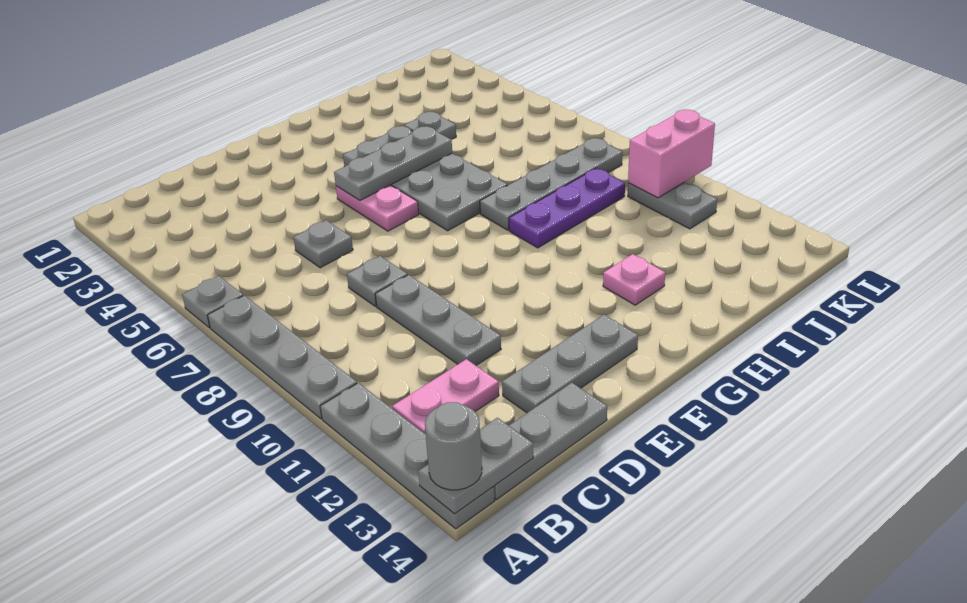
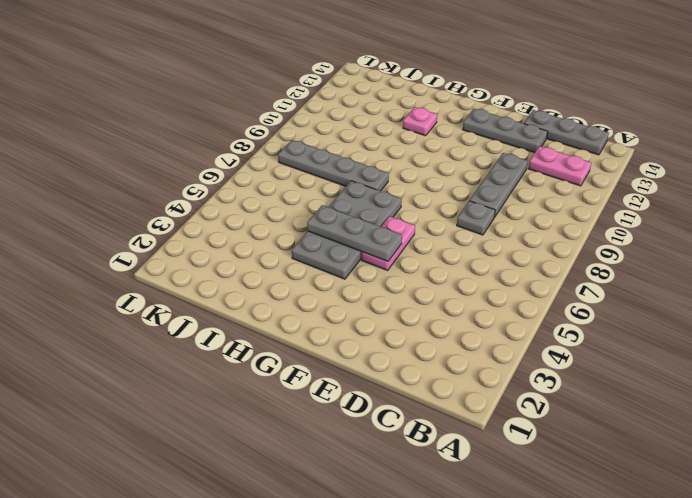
none -> grey plate A6 level 1
none -> grey plate A7:A10 level 1
none -> grey plate A11:A14 level 1

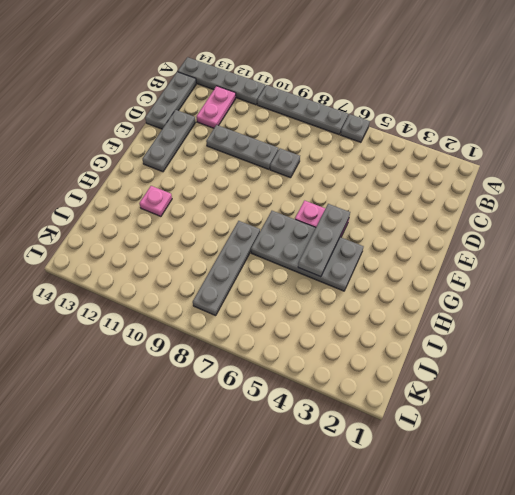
none -> grey plate D6 level 1
none -> purple plate H9:J9 level 1
none -> grey plate I4 level 1

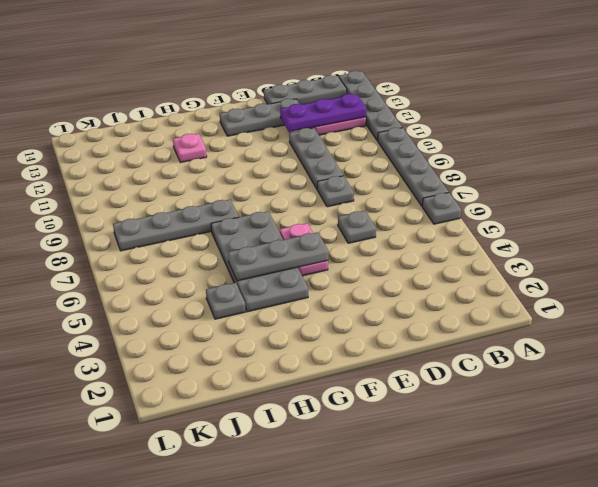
purple plate B12:D12 level 2 -> purple plate H9:J9 level 1
none -> grey plate K10:K11 level 1
none -> grey plate A14:B14 level 2
none -> pink brick K10:L10 level 2

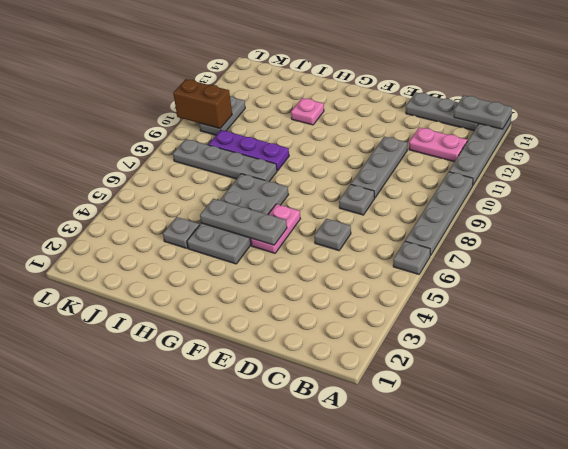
brown brick K10:L10 level 2 -> pink brick K10:L10 level 2
none -> grey plate D13:F13 level 1
none -> grey round brick A14 level 3

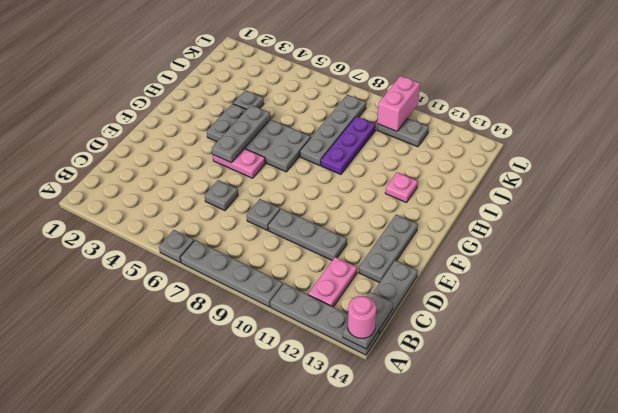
pink round brick A14 level 3 -> grey round brick A14 level 3

